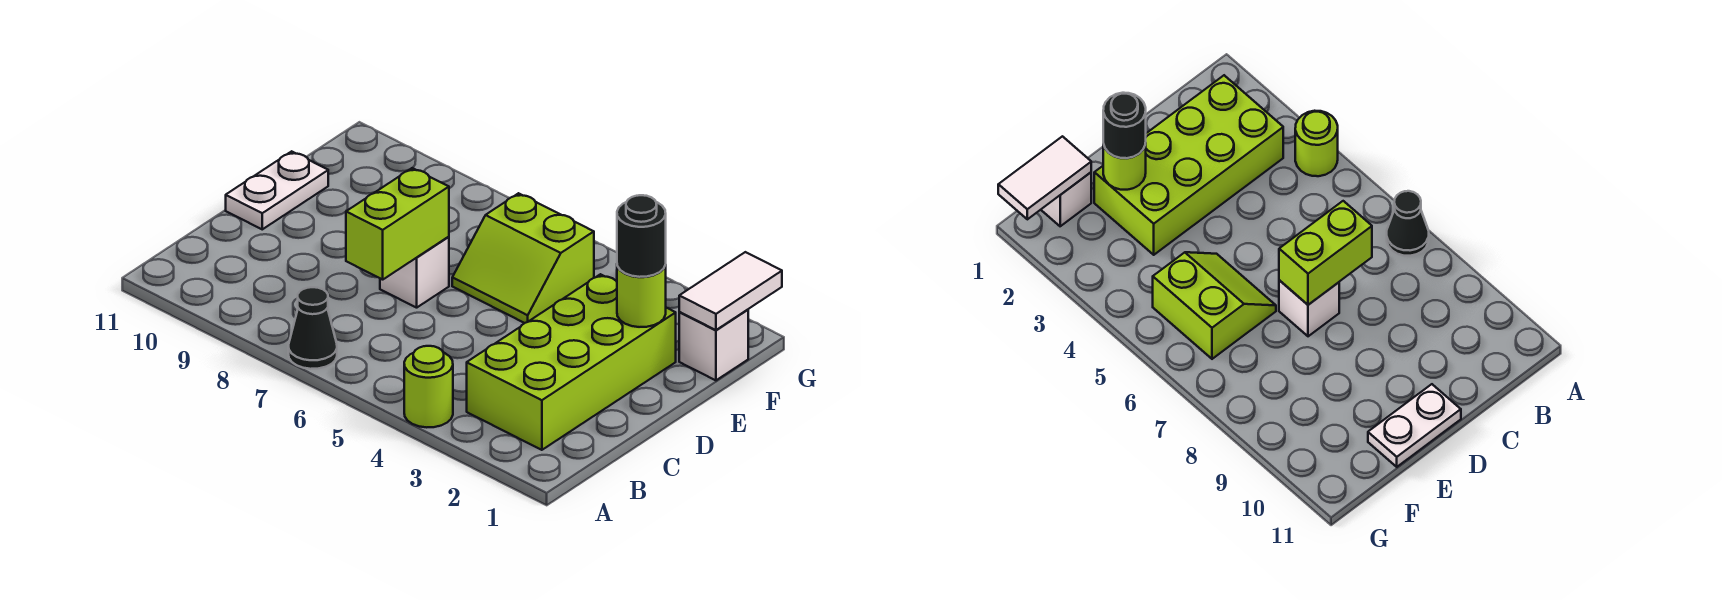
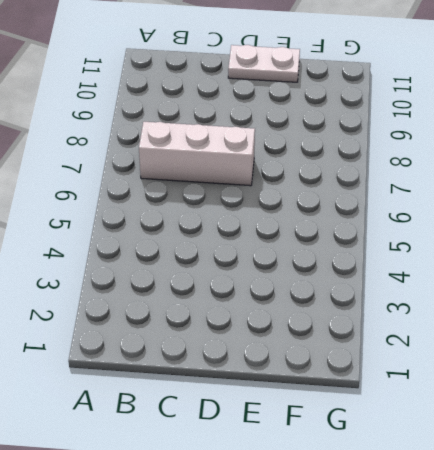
white brick B7:D7 level 1 -> white brick D7 level 1
none -> lime round brick A4 level 1
none -> black cone A7 level 1

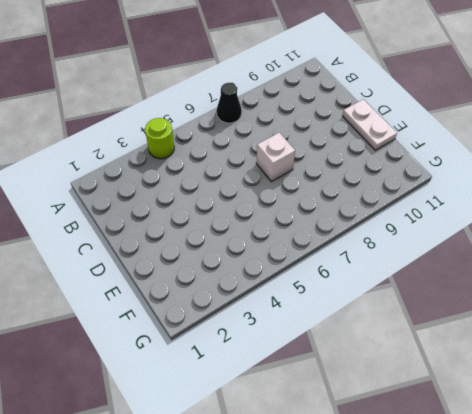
none -> lime brick B2:E3 level 1
none -> lime slope E5:F6 level 1 top F

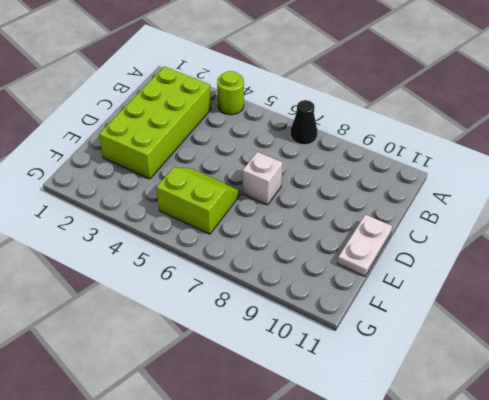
none -> white brick F1 level 1
none -> lime brick C7:D7 level 2

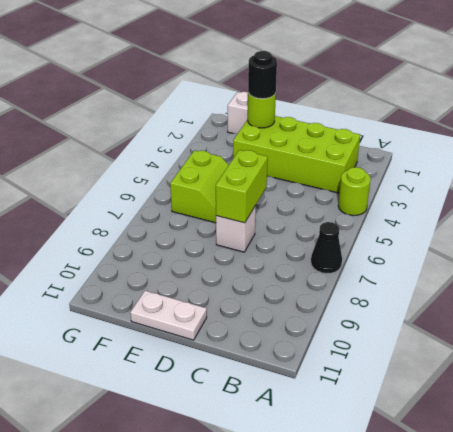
lime brick D6:D7 level 2 -> lime brick C7:D7 level 2
none -> white tile F1:G1 level 2

